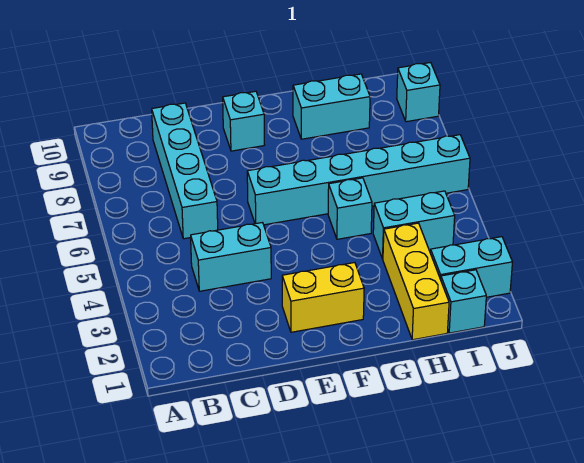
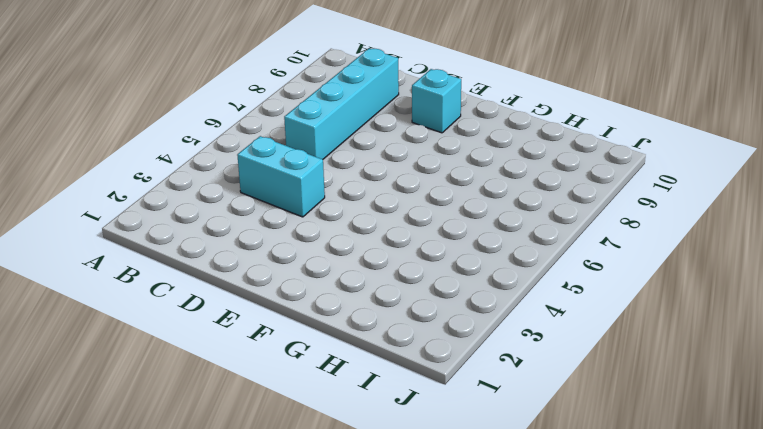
none -> yellow brick E2:F2 level 1
none -> cyan brick E6:J6 level 1
none -> cyan brick G5 level 1

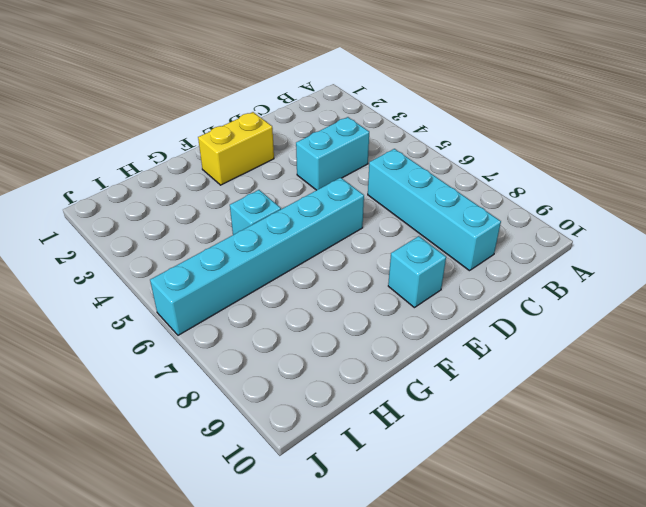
none -> cyan brick G9:H9 level 1
none -> yellow brick H1:H3 level 1
none -> cyan brick H4:I4 level 1

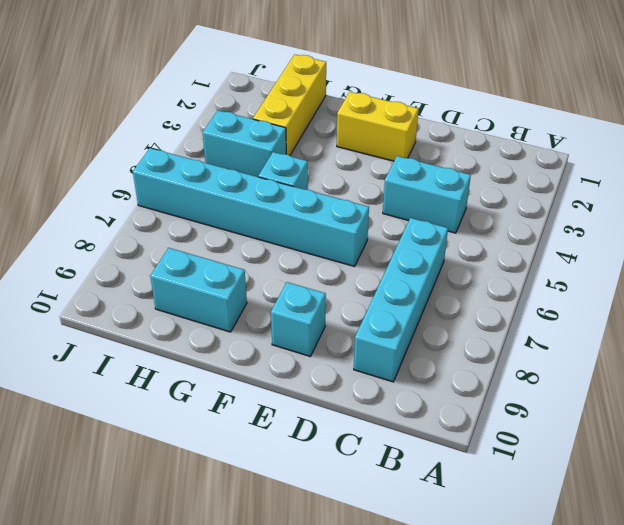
none -> cyan brick I1 level 1
none -> cyan brick I2:J2 level 1
none -> cyan brick J9 level 1

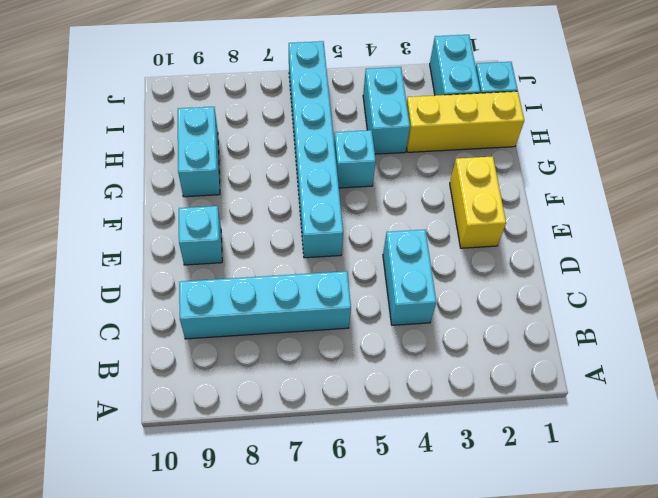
none -> cyan brick J9 level 1

